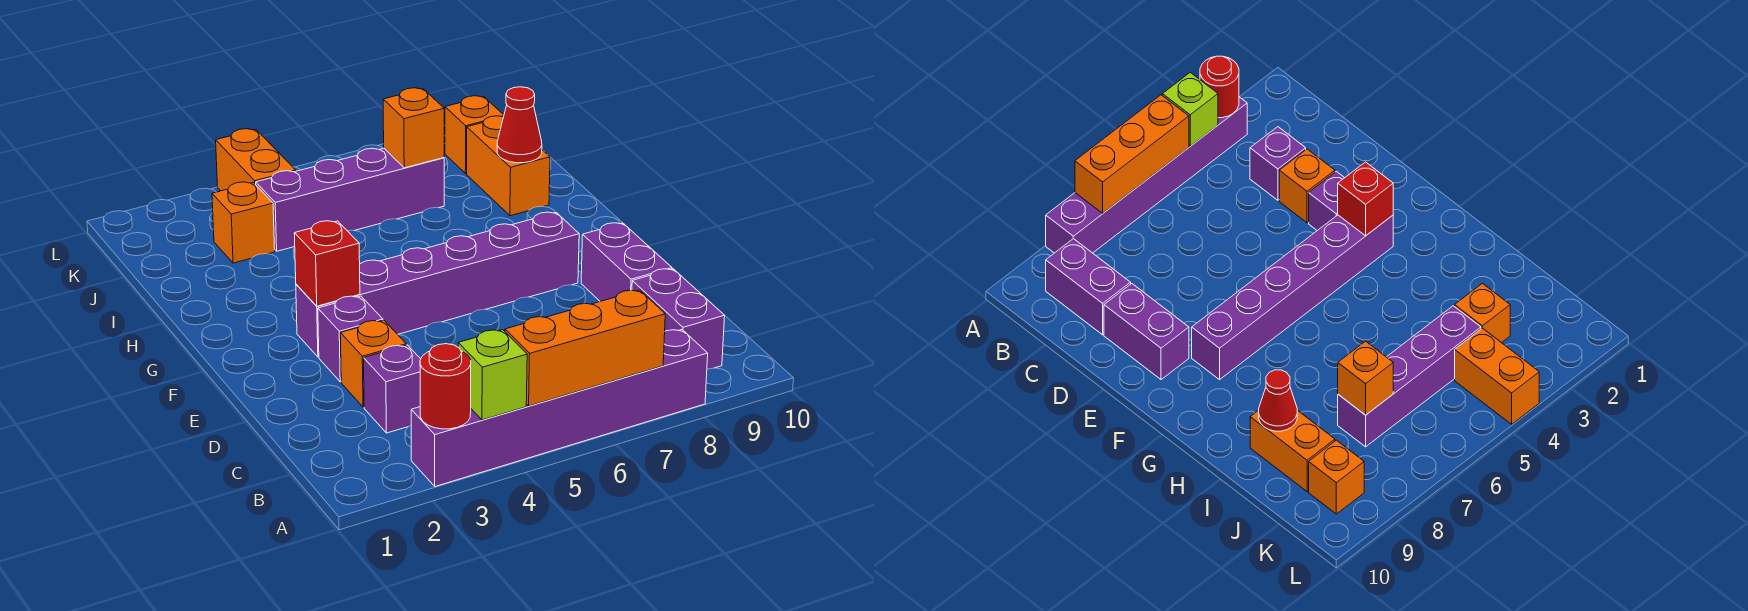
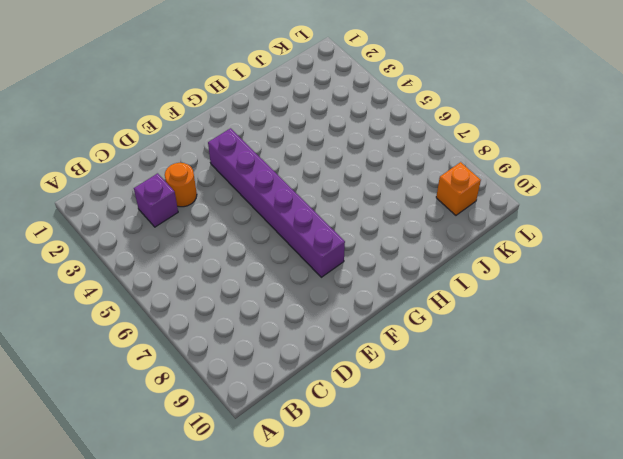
orange round brick D3 level 1 -> orange brick D3 level 1
none -> purple brick A3:A8 level 1
none -> purple brick B9:C9 level 1
none -> purple brick D9:E9 level 1

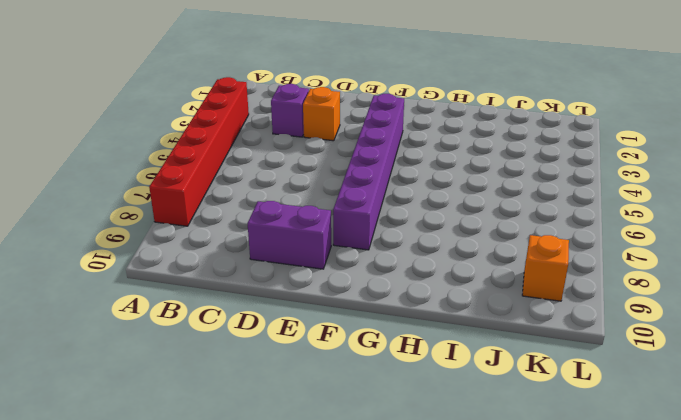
red brick A3:A8 level 1 -> purple brick A3:A8 level 1
none -> purple brick B9:C9 level 1
none -> purple brick E3 level 1
none -> orange brick I9:J9 level 1

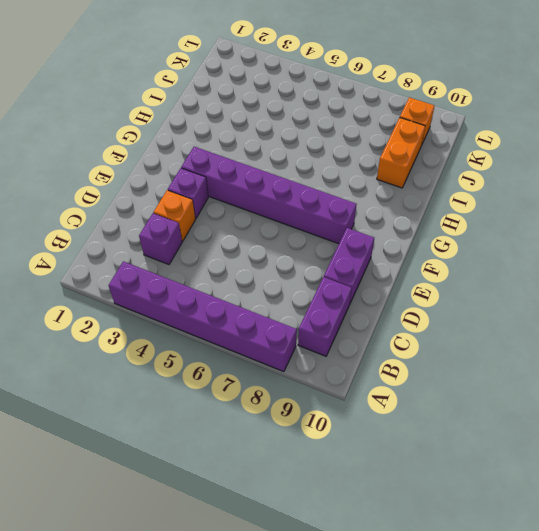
none -> orange brick J3 level 1
none -> purple brick J4:J7 level 1
none -> orange brick K4:L4 level 1

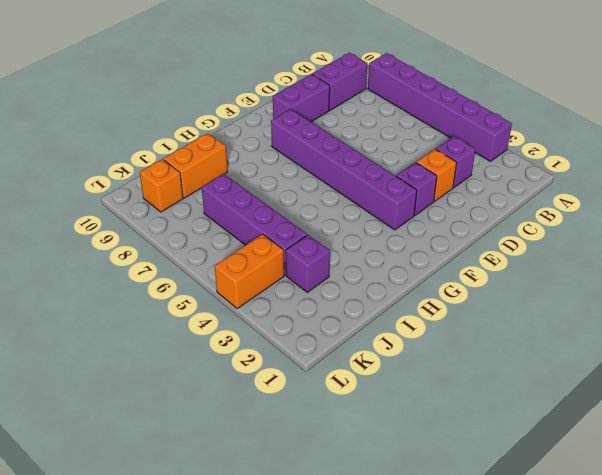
purple brick J3 level 1 -> orange brick J3 level 1
none -> red round brick A3 level 2
none -> lime brick A4 level 2
none -> orange brick A5:A7 level 2

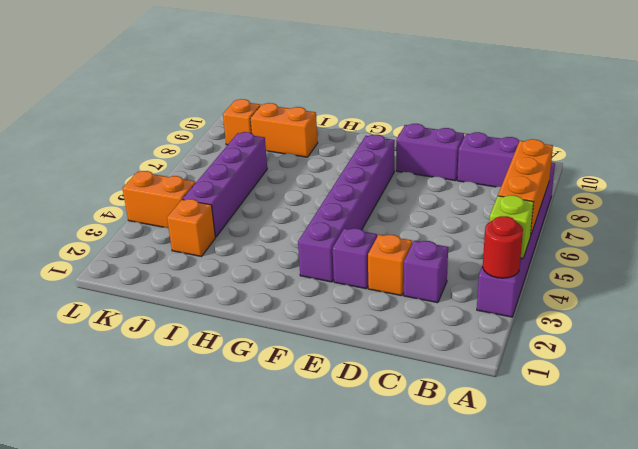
none -> red brick F3 level 2
none -> red cone I9 level 2
none -> orange brick J7 level 2

